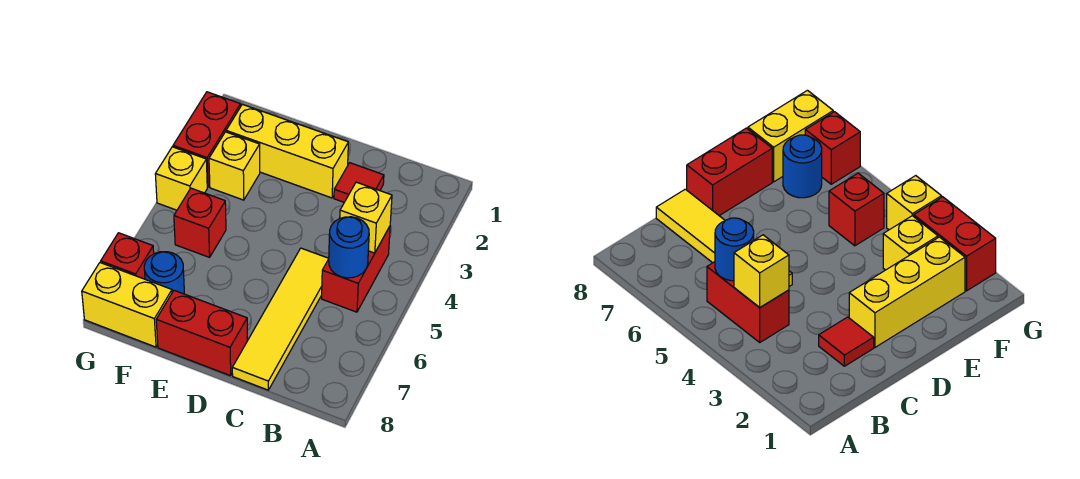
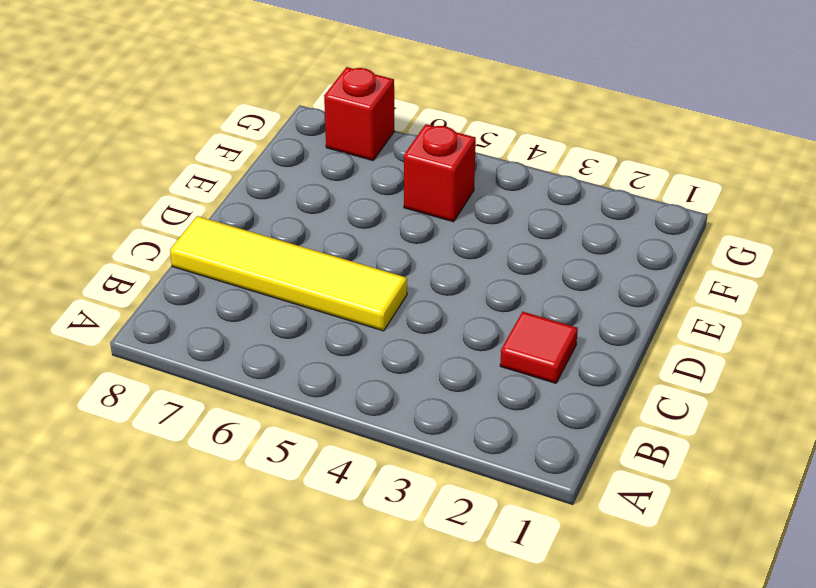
none -> red brick B4:B5 level 1
none -> yellow brick D2:F2 level 1
none -> red brick D8:E8 level 1

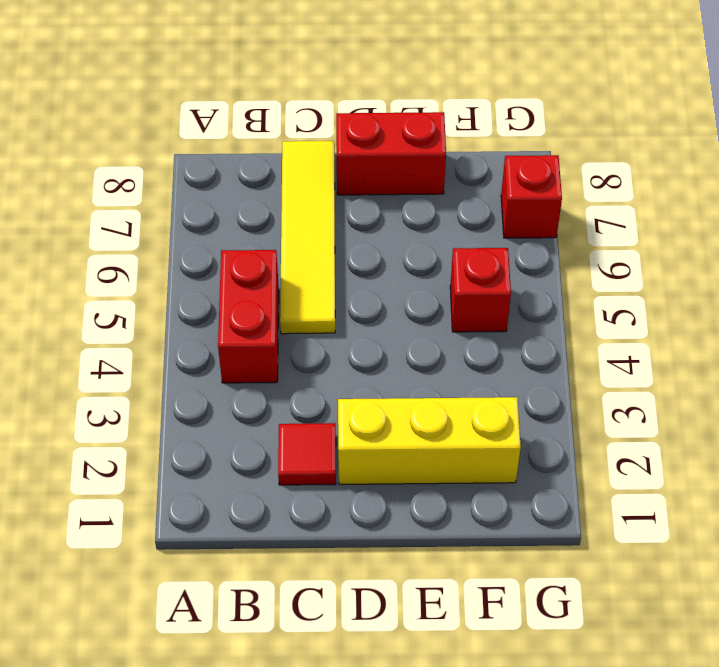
none -> yellow brick F3 level 1
none -> blue round brick F7 level 1
none -> yellow brick F8:G8 level 1

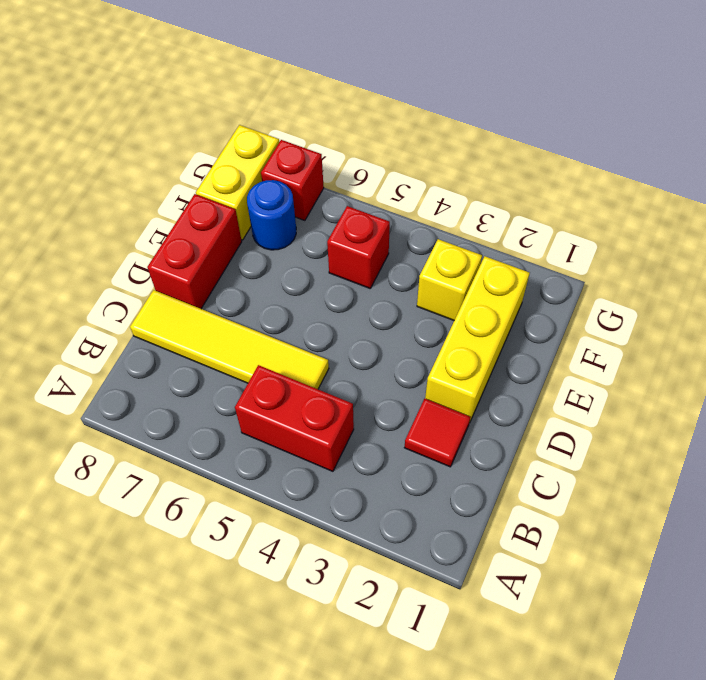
none -> red brick G2:G3 level 1
none -> yellow brick G4 level 1
none -> yellow brick B4 level 2

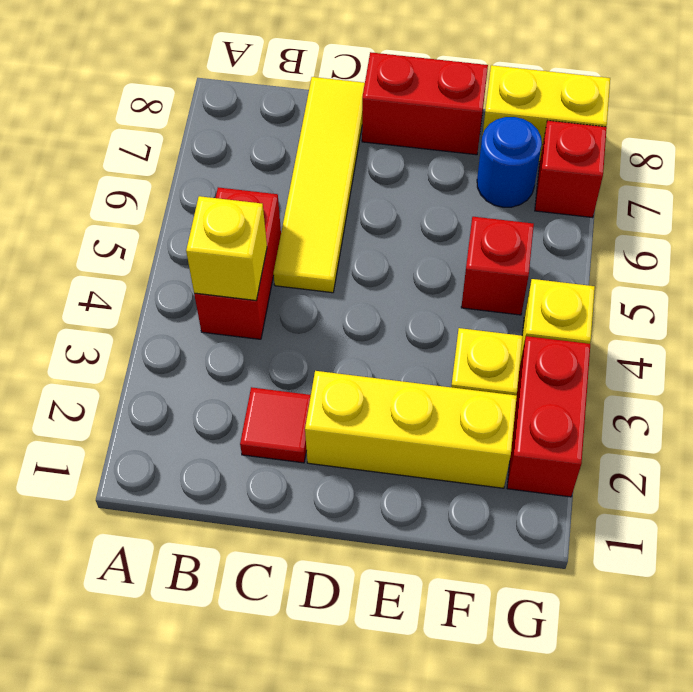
none -> blue round brick B5 level 2

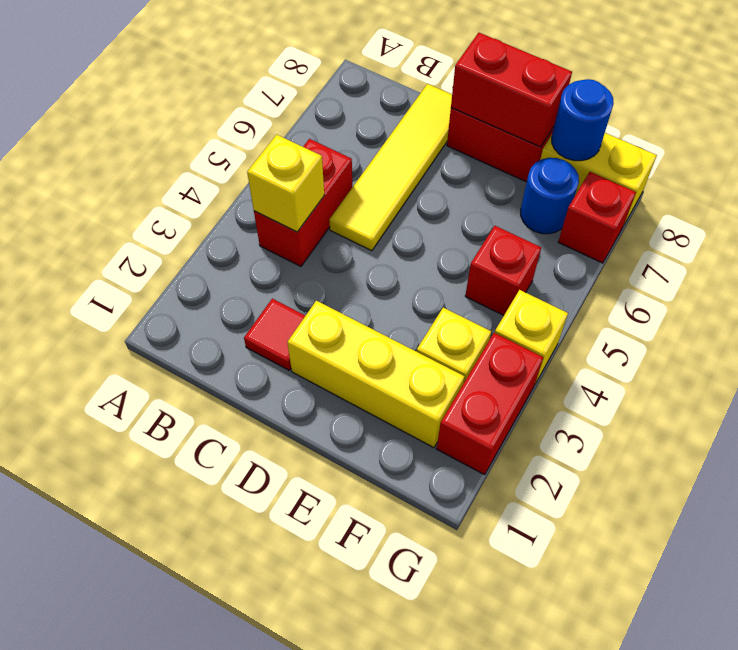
red brick D8:E8 level 2 -> none
blue round brick F8 level 2 -> blue round brick B5 level 2

